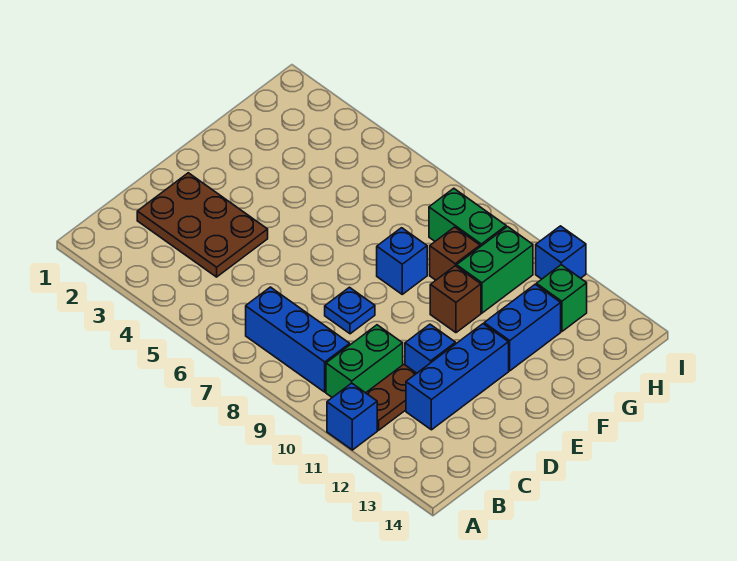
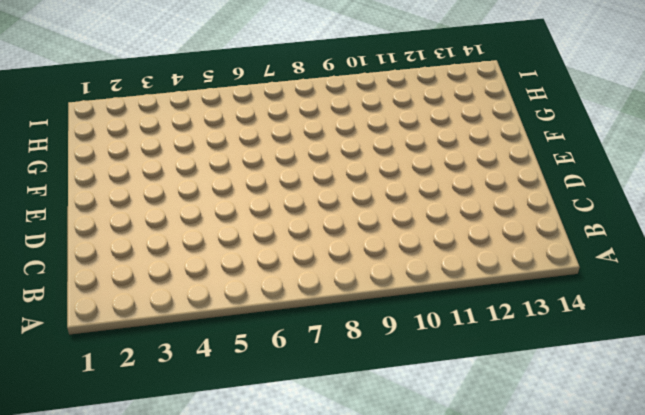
none -> blue brick A11 level 1
none -> blue brick B7:B9 level 1
none -> green brick B10:C10 level 1

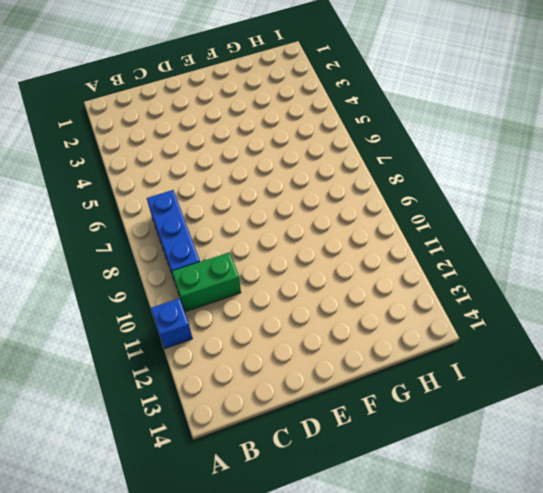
none -> brown plate B11:C11 level 1
none -> brown plate C2:D4 level 1
none -> blue brick C12:E12 level 1

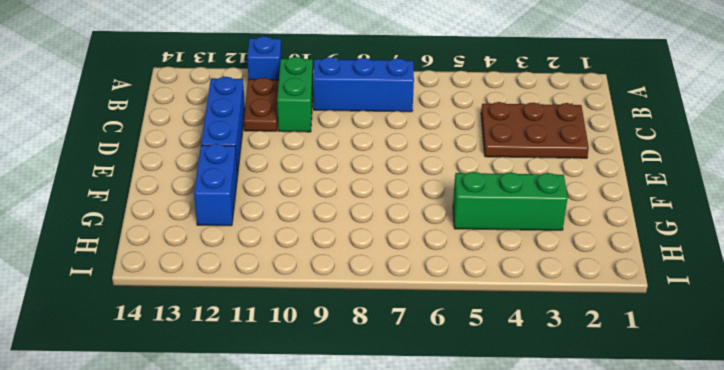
green brick G3:G5 level 1 -> none
none -> blue plate D8 level 1
none -> blue brick D11 level 1
none -> blue brick F8 level 1

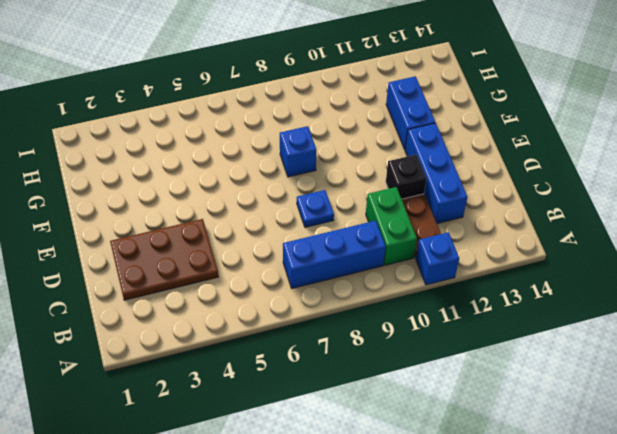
black brick D11 level 1 -> blue brick D11 level 1
none -> brown brick F10 level 1
none -> brown brick G9 level 1
none -> green brick G10:H10 level 1

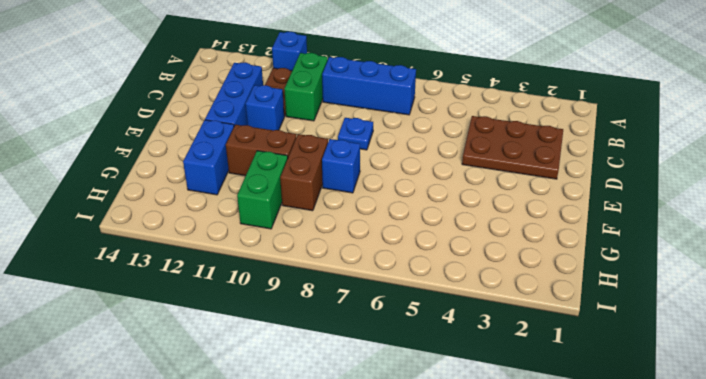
brown brick F9:G9 level 1 -> brown brick G9 level 1
brown brick F10:F11 level 1 -> brown brick F10 level 1
none -> green brick H8:H9 level 1
none -> green brick H12 level 1
none -> blue brick I11 level 1

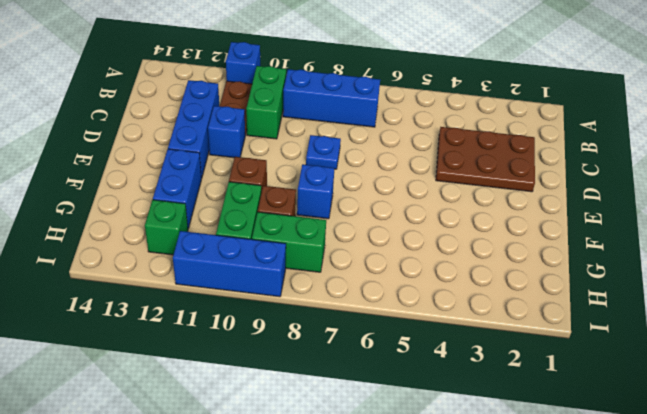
blue brick I9:I11 level 1 -> blue brick I11 level 1

